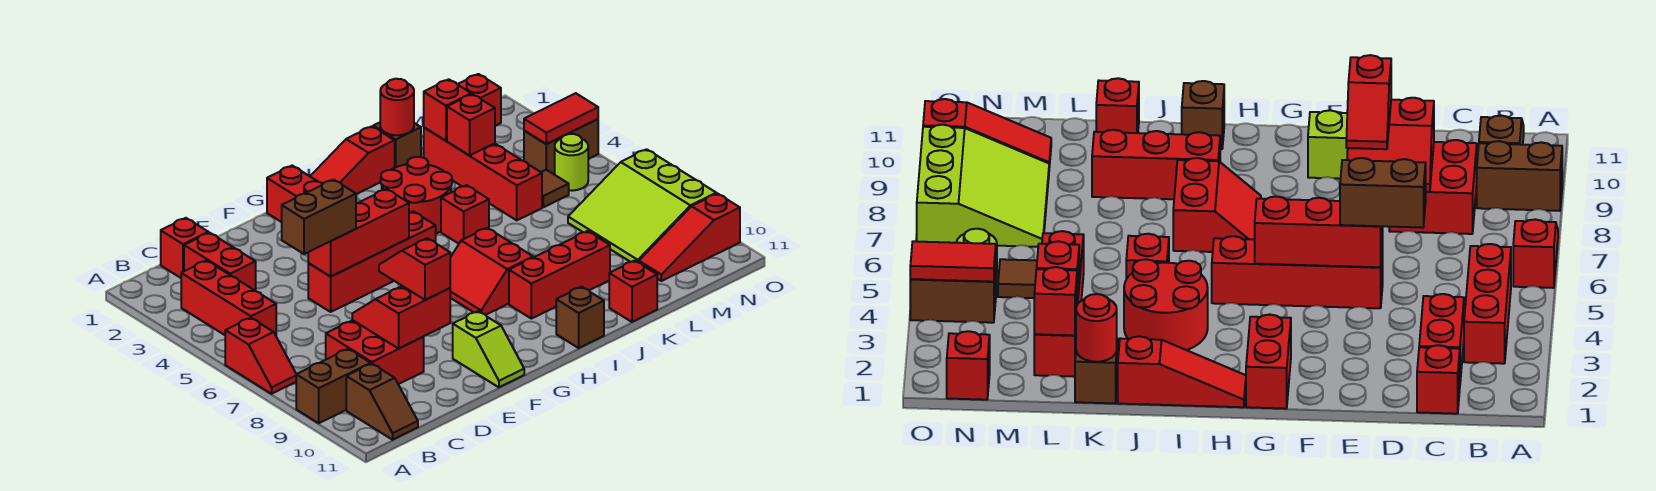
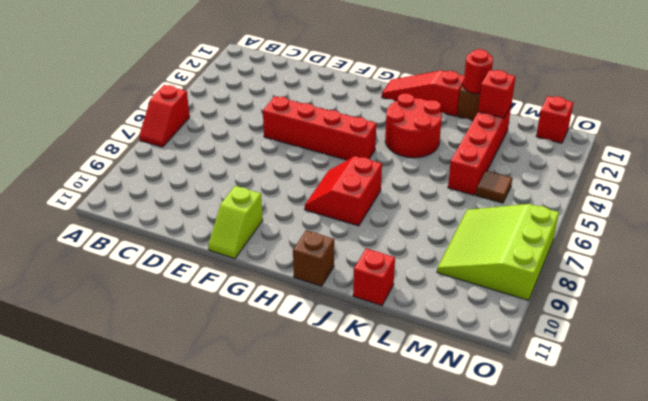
none -> brown brick A9:B9 level 1
none -> red brick B3:B5 level 1
none -> brown slope B10:B11 level 1 top 10
none -> red brick C1 level 1

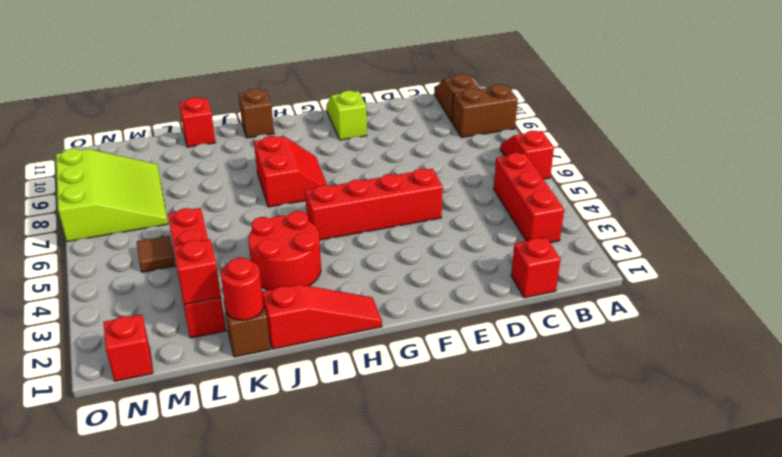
none -> red brick C2:C3 level 1
none -> red brick C8:D9 level 1
none -> red brick G1:G2 level 1
none -> red brick I9:K9 level 1

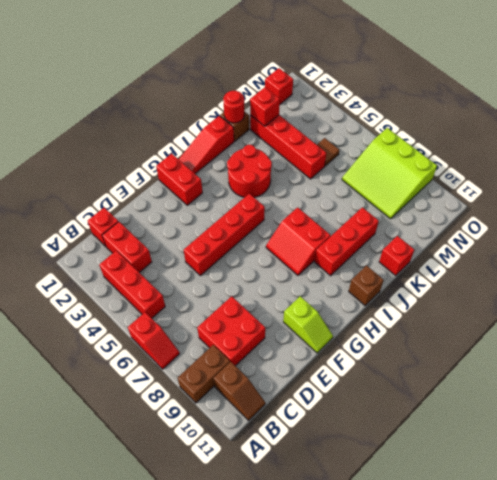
none -> red brick J5 level 1
none -> red slope M10:O10 level 1 top O
none -> brown brick N4:O4 level 1
none -> lime round brick N5 level 1

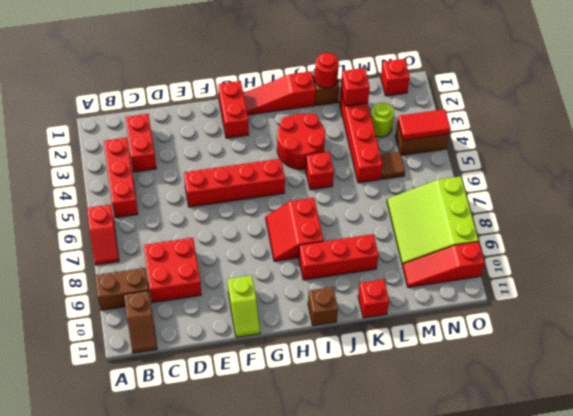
lime round brick M3 level 1 -> lime round brick N5 level 1
none -> red brick C1 level 1
none -> red slope D8:E9 level 2 top 9
none -> red brick E5:G5 level 2
none -> red brick L3 level 2

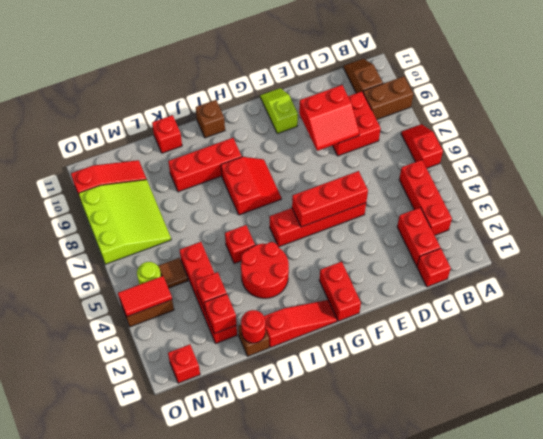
none -> brown brick D5:E5 level 3
none -> red slope E8:E9 level 3 top 9

